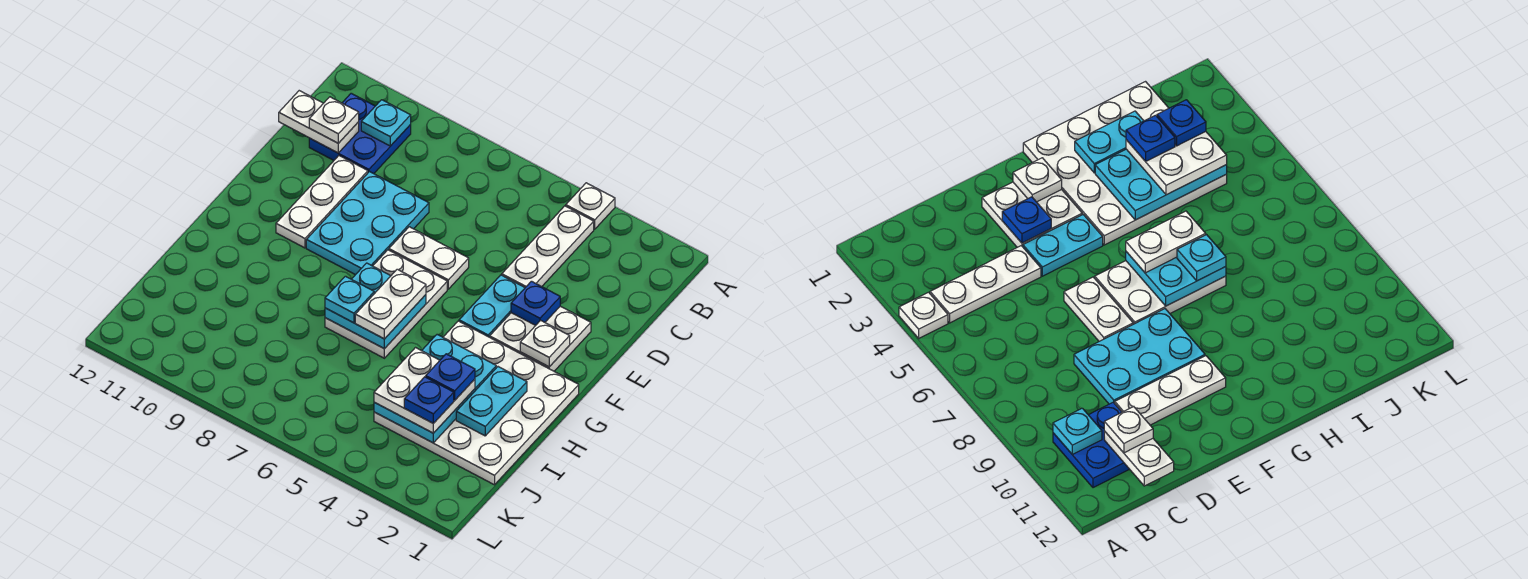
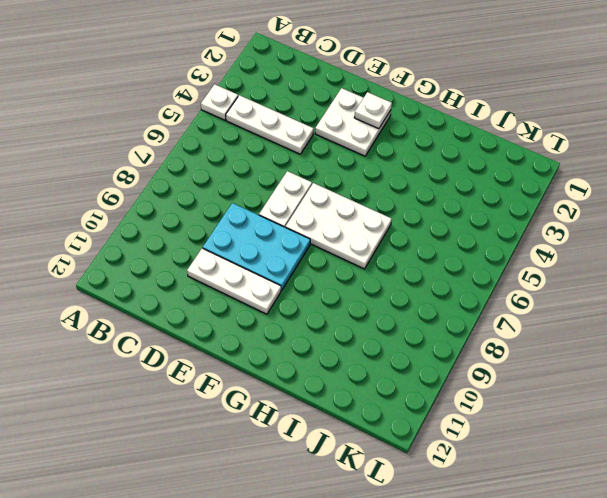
none -> blue plate B10:C11 level 1
none -> cyan plate E4:F4 level 1
none -> white plate G1:J4 level 1

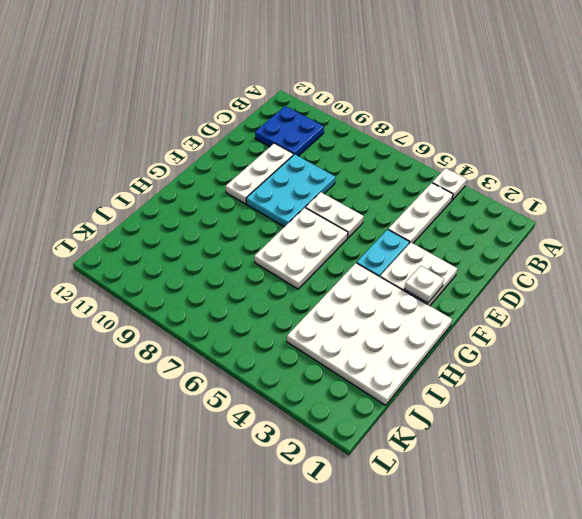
none -> cyan plate B10 level 2
none -> white plate C11:C12 level 2
none -> blue plate E3 level 2

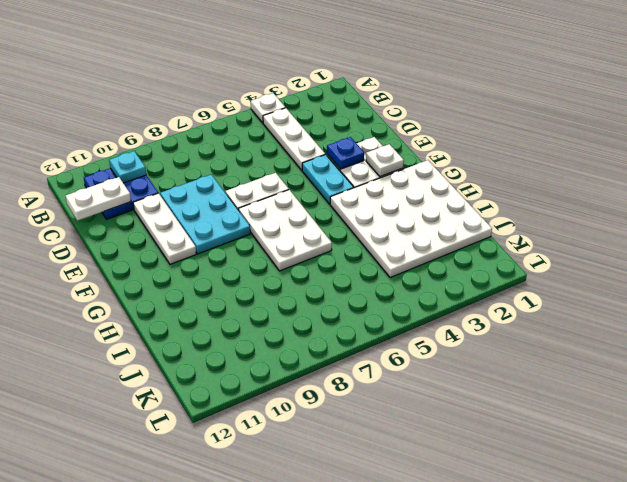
none -> cyan plate G6:H7 level 2
none -> cyan plate H2:I2 level 2
none -> cyan plate H3:J4 level 2

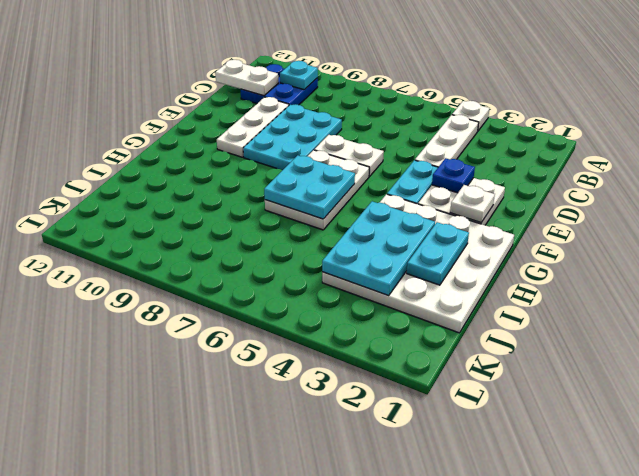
none -> white plate C11 level 3
none -> white plate G6:H6 level 3
none -> cyan plate H7 level 3

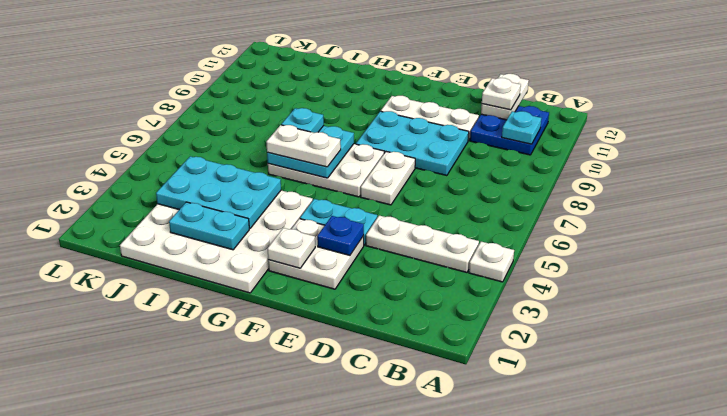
none -> white plate I3:J4 level 3
none -> blue plate I3 level 4
none -> blue plate J3 level 4

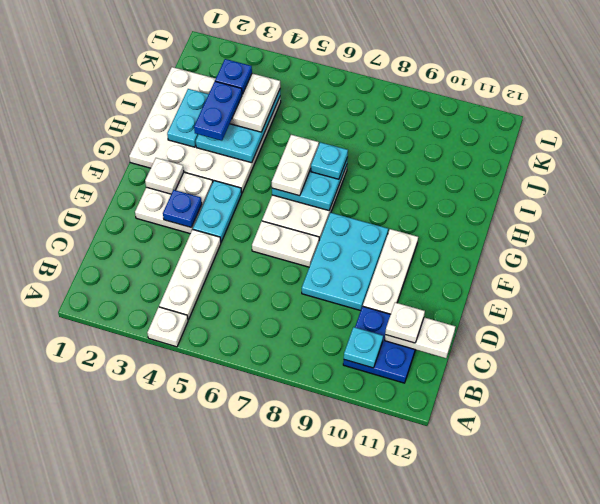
blue plate H3:I3 level 4 -> blue plate I3 level 4

